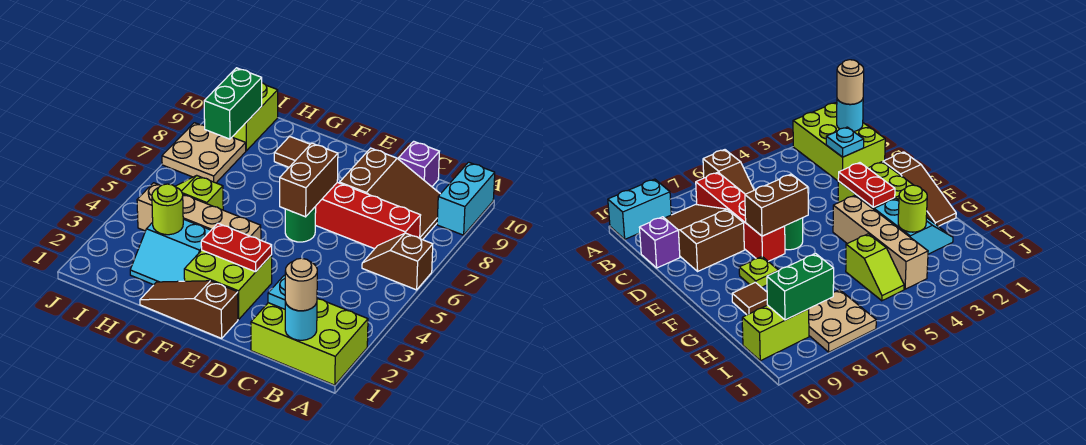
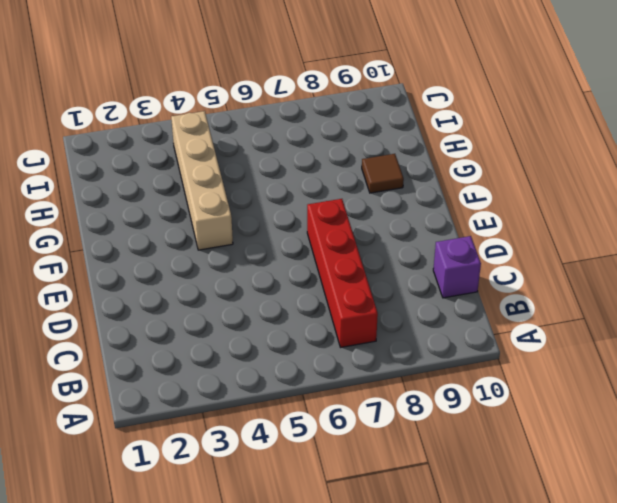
none -> lime brick A1:C2 level 1
none -> brown slope A6:B6 level 1 top A
none -> cyan brick A9:A10 level 1

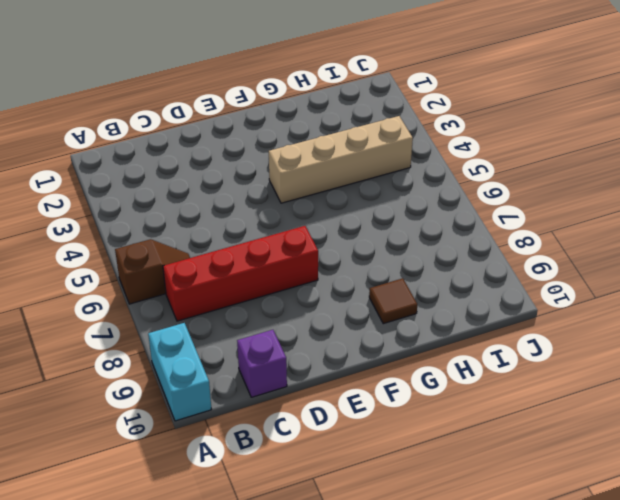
none -> lime brick A1:C2 level 1
none -> brown slope B8:D9 level 1 top D
none -> brown slope E1:G1 level 1 top E

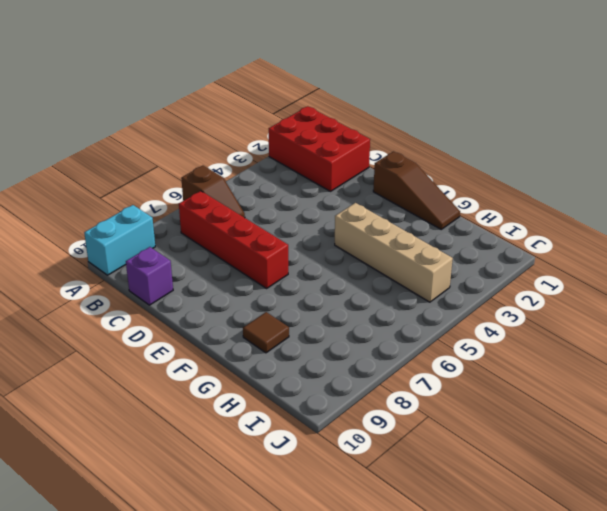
red brick A1:C2 level 1 -> lime brick A1:C2 level 1
none -> brown slope B8:D9 level 1 top D
none -> lime brick E2:F3 level 1
none -> green round brick E6 level 1

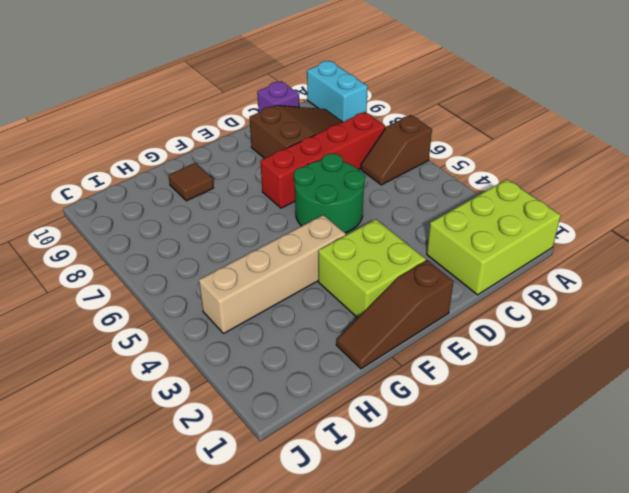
green round brick D5:E6 level 1 -> green round brick E6 level 1
none -> lime plate F8 level 1
none -> cyan slope G2:H3 level 1 top 3
none -> lime slope H5:I5 level 1 top H

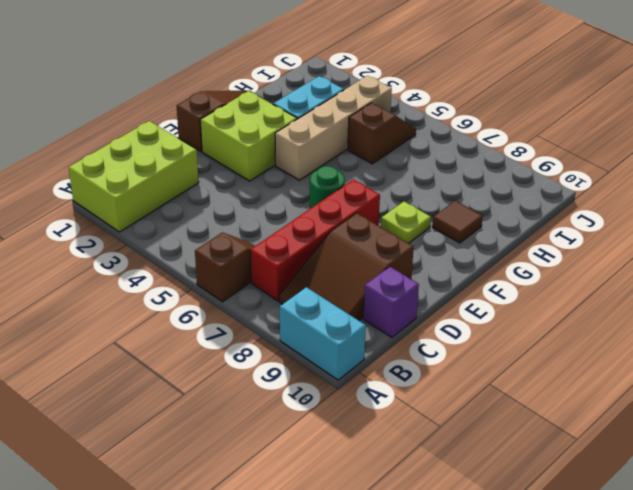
brown slope H5:I5 level 1 top H -> lime slope H5:I5 level 1 top H
none -> tan plate I7:J8 level 1
none -> lime brick I9:I10 level 1
none -> cyan round brick B1 level 2

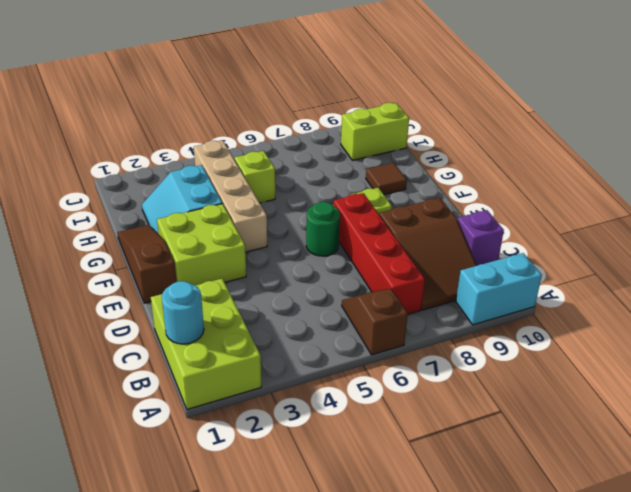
none -> tan plate I7:J8 level 1
none -> cyan plate C2 level 2
none -> red plate E3:F3 level 2

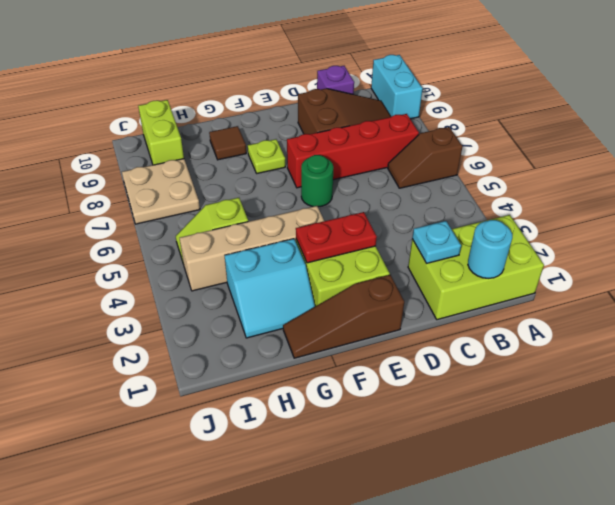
none -> brown brick E6:E7 level 2
none -> lime round brick H3 level 2
none -> green brick I8:I9 level 2

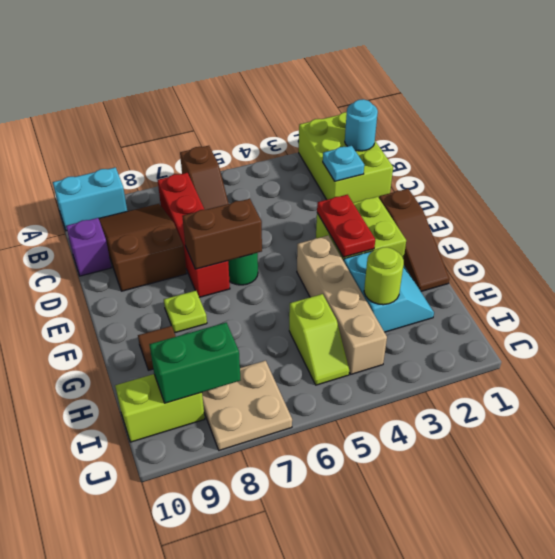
none -> tan round brick B1 level 3

